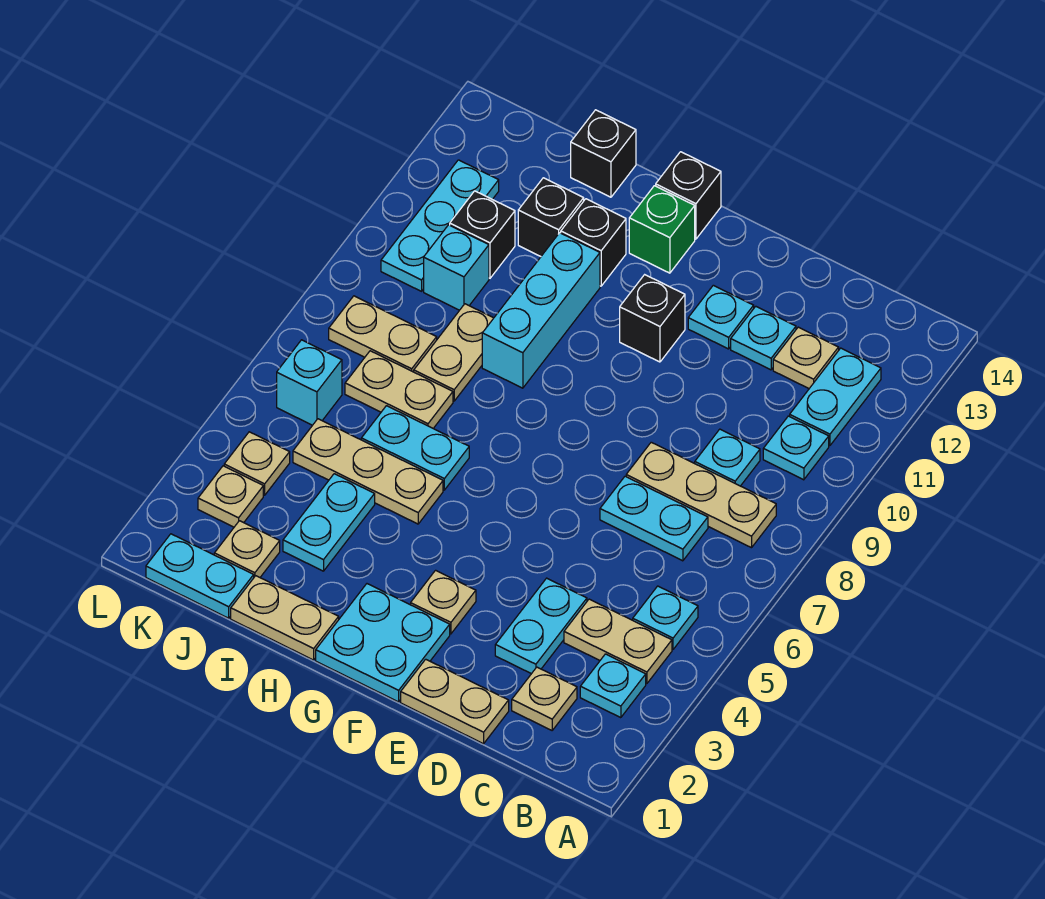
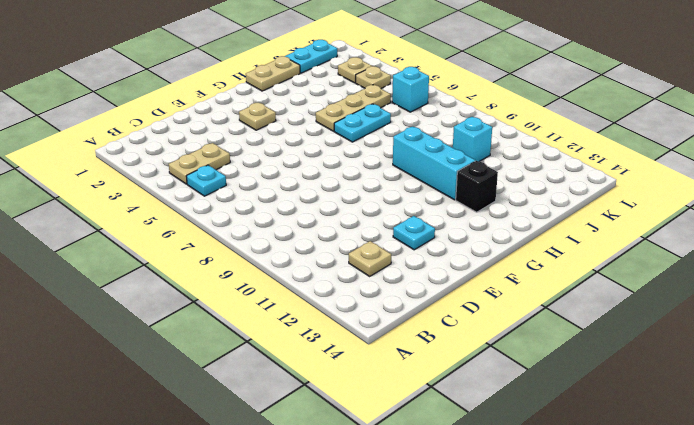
none -> cyan plate B3 level 1
none -> tan plate B8:D8 level 1
none -> cyan plate B10 level 1
none -> cyan plate B11:B12 level 1

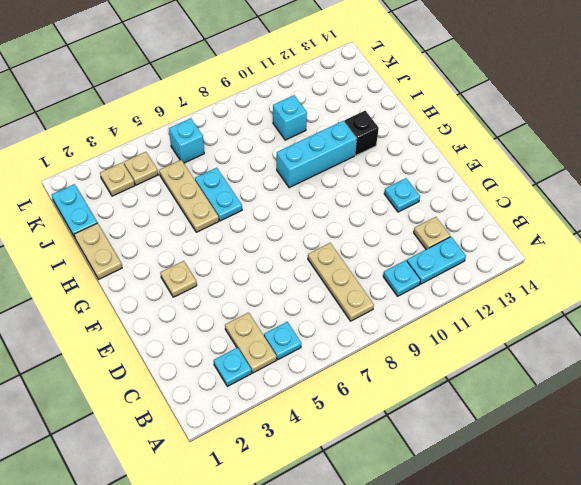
none -> tan plate C2 level 1
none -> cyan plate C7:D7 level 1
none -> cyan plate C9 level 1
none -> tan plate D1:E1 level 1

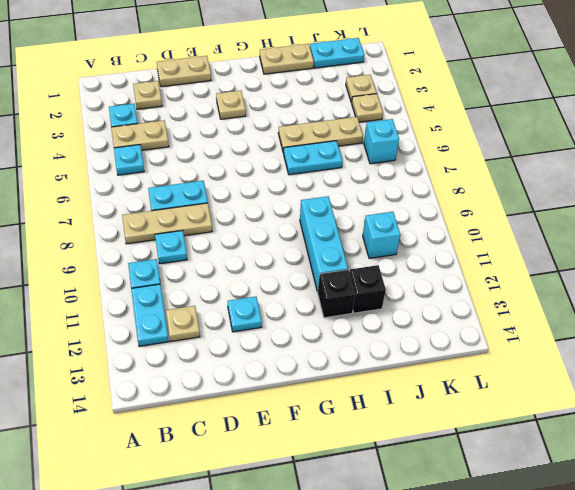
none -> cyan plate D3:D4 level 1
none -> cyan plate D12 level 1
none -> cyan plate F1:G2 level 1
none -> black brick F11 level 1

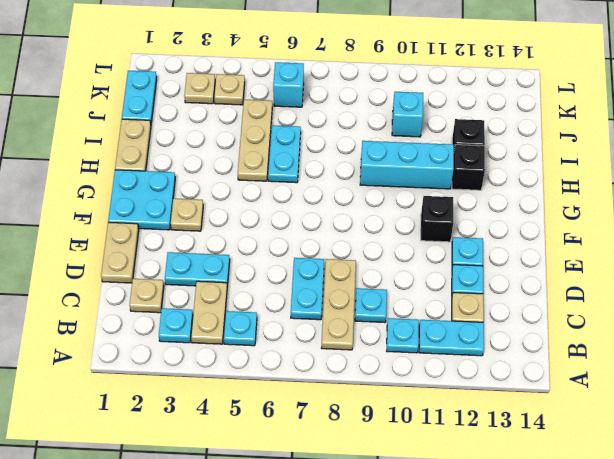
none -> green brick G13 level 1
none -> black brick G14 level 1
none -> cyan plate I3:I4 level 1
none -> tan plate I7:J7 level 1

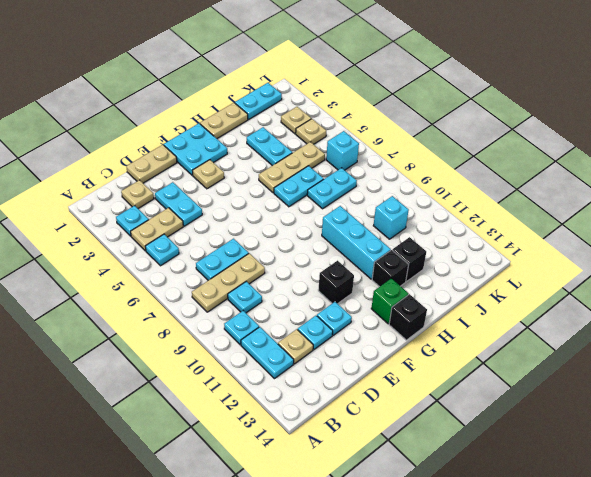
cyan plate I7:J7 level 1 -> tan plate I7:J7 level 1
none -> tan plate I8:I9 level 1
none -> black brick I14 level 1
none -> tan plate J2 level 1
none -> tan plate J8:K8 level 1

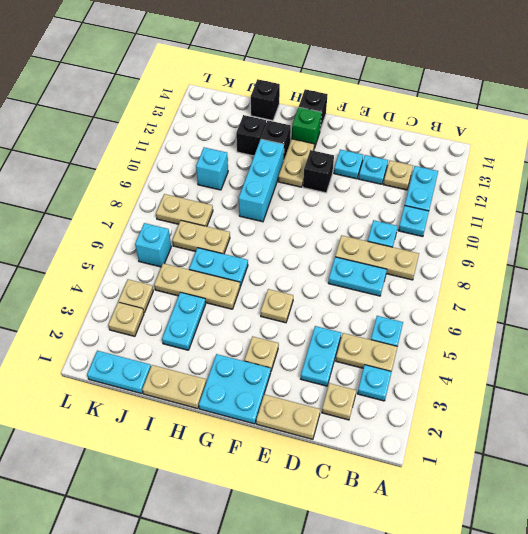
tan plate F5 level 1 -> tan plate J2 level 1
tan plate G11:G12 level 1 -> tan plate I8:I9 level 1
none -> black brick J11 level 1
none -> cyan plate K10:K12 level 1

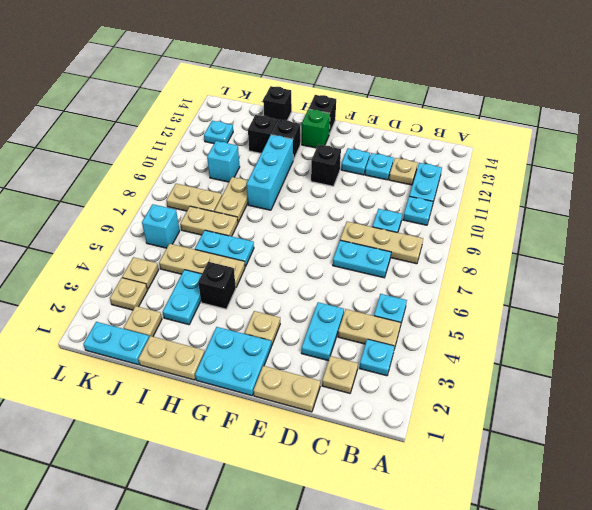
black brick H4 level 1 -> black brick J11 level 1
cyan plate K12 level 1 -> cyan plate K10:K12 level 1

